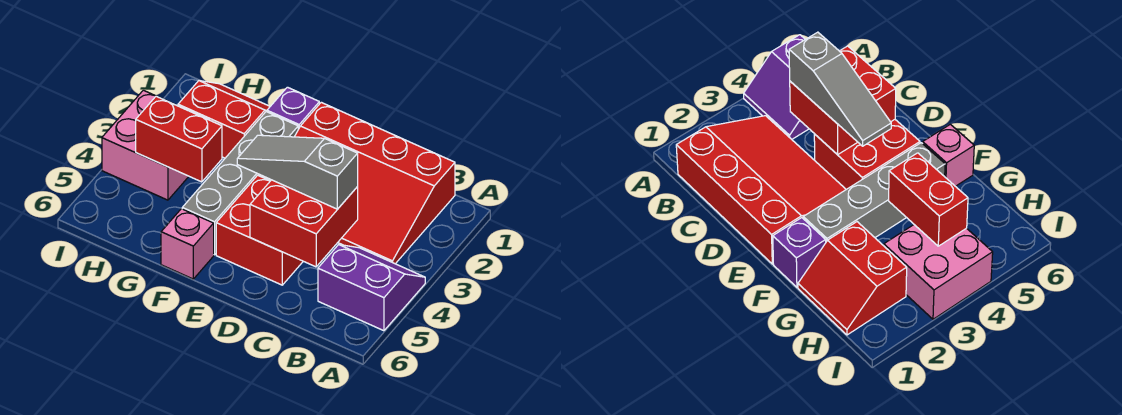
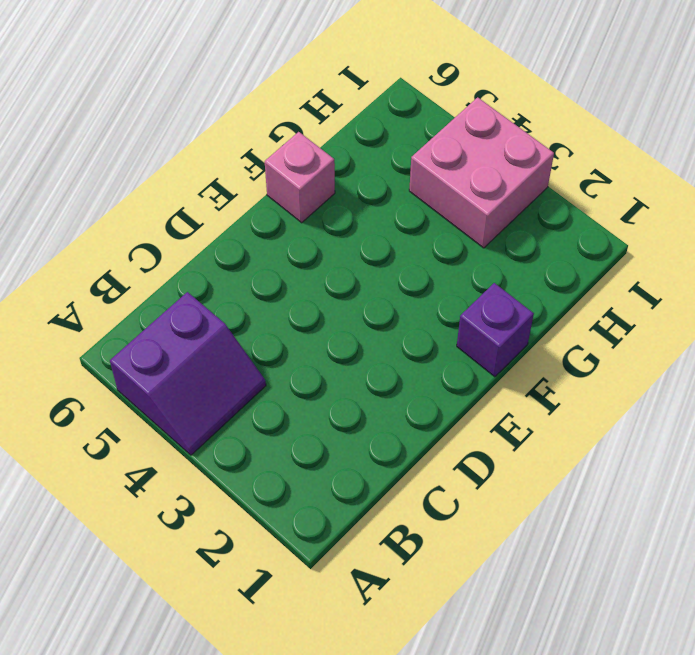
none -> red slope B1:E3 level 1 top 1
none -> red brick D4:E5 level 1

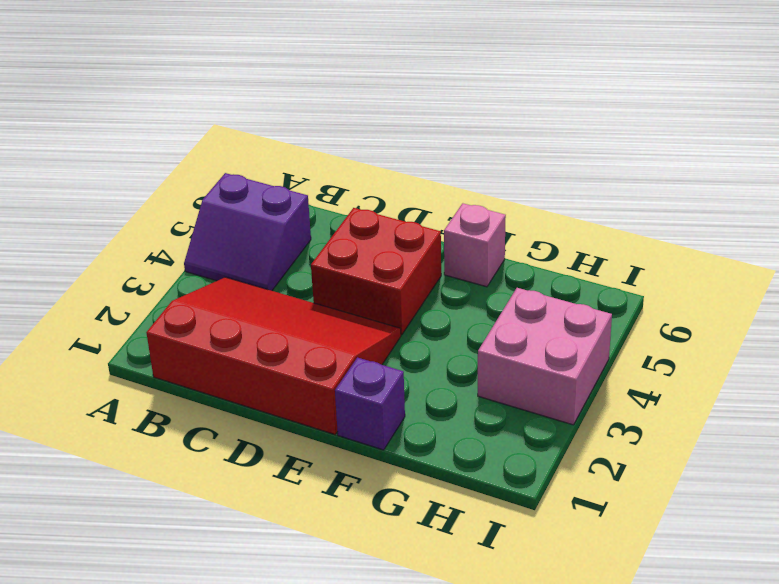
none -> grey brick F2:F5 level 1
none -> red slope G1:H2 level 1 top 2

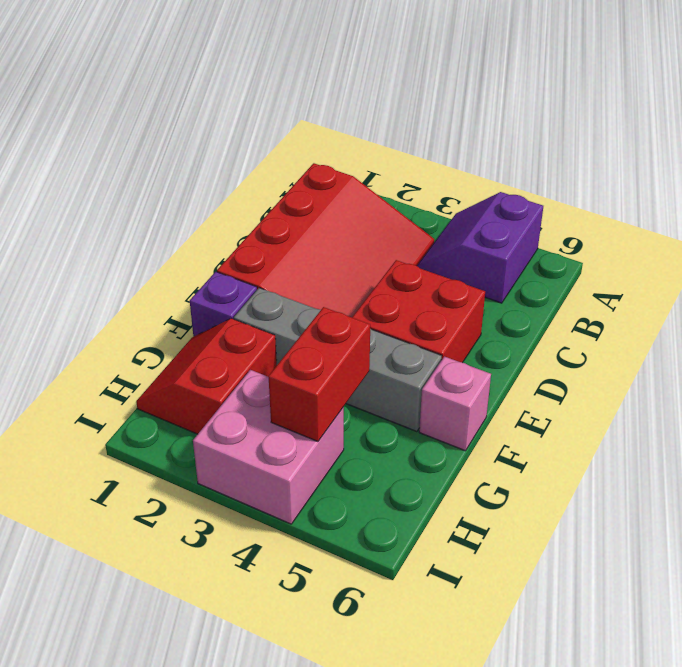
none -> red brick C4:D5 level 2
none -> grey slope C4:E4 level 3 top C

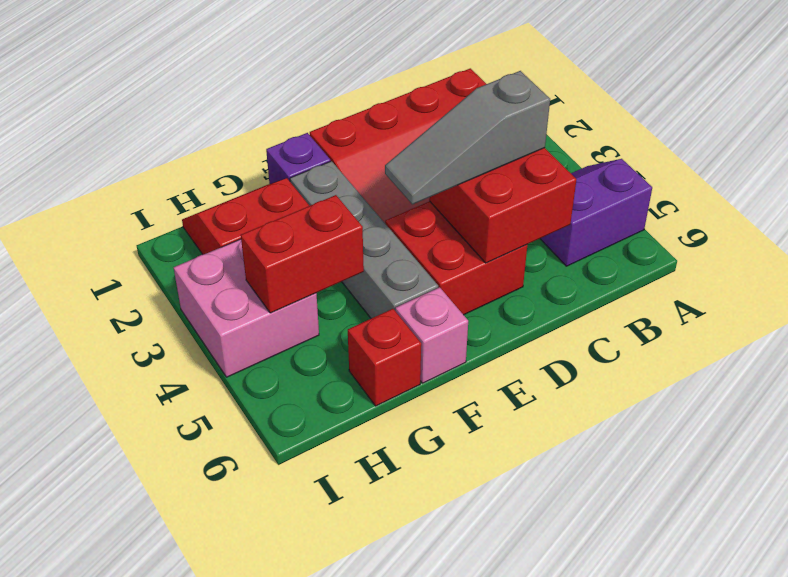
red brick G6 level 1 -> none

